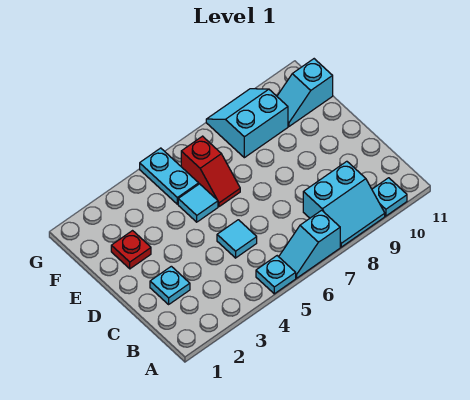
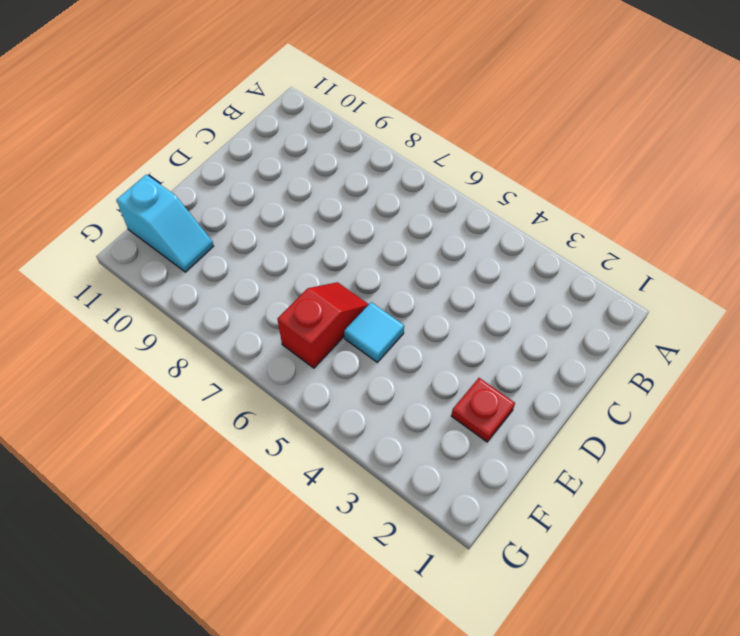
none -> cyan plate A5 level 1
none -> cyan slope A6:A7 level 1 top 7
none -> cyan slope A8:B9 level 1 top B

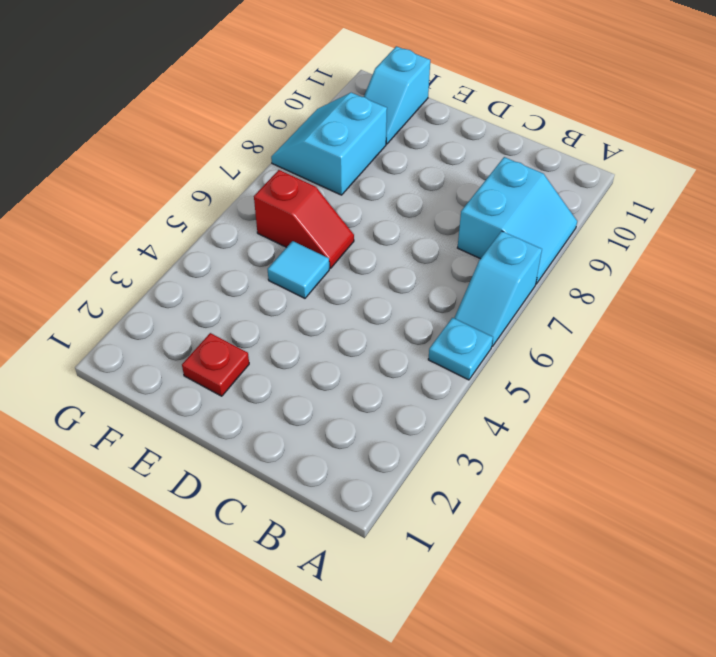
none -> cyan plate A10 level 1
none -> cyan plate C2 level 1
none -> cyan tile C5 level 1

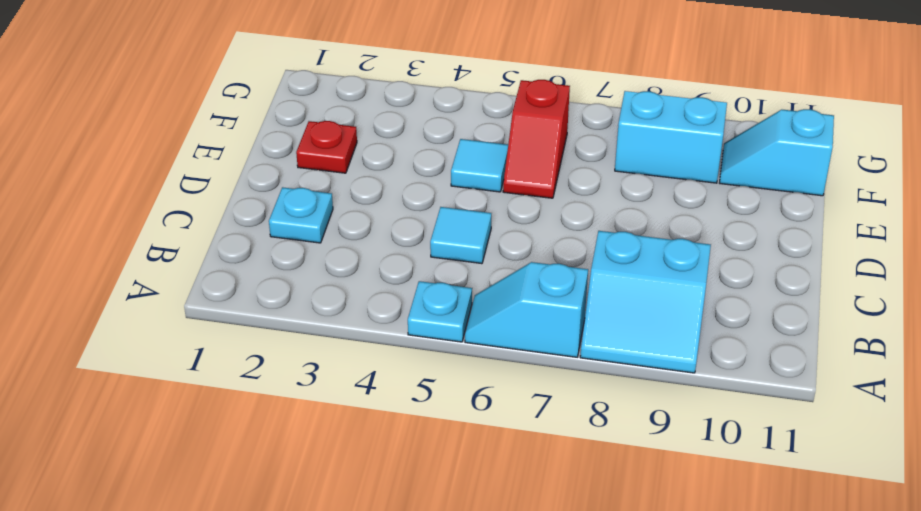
none -> cyan plate A10 level 1
none -> cyan plate F5:G5 level 1

